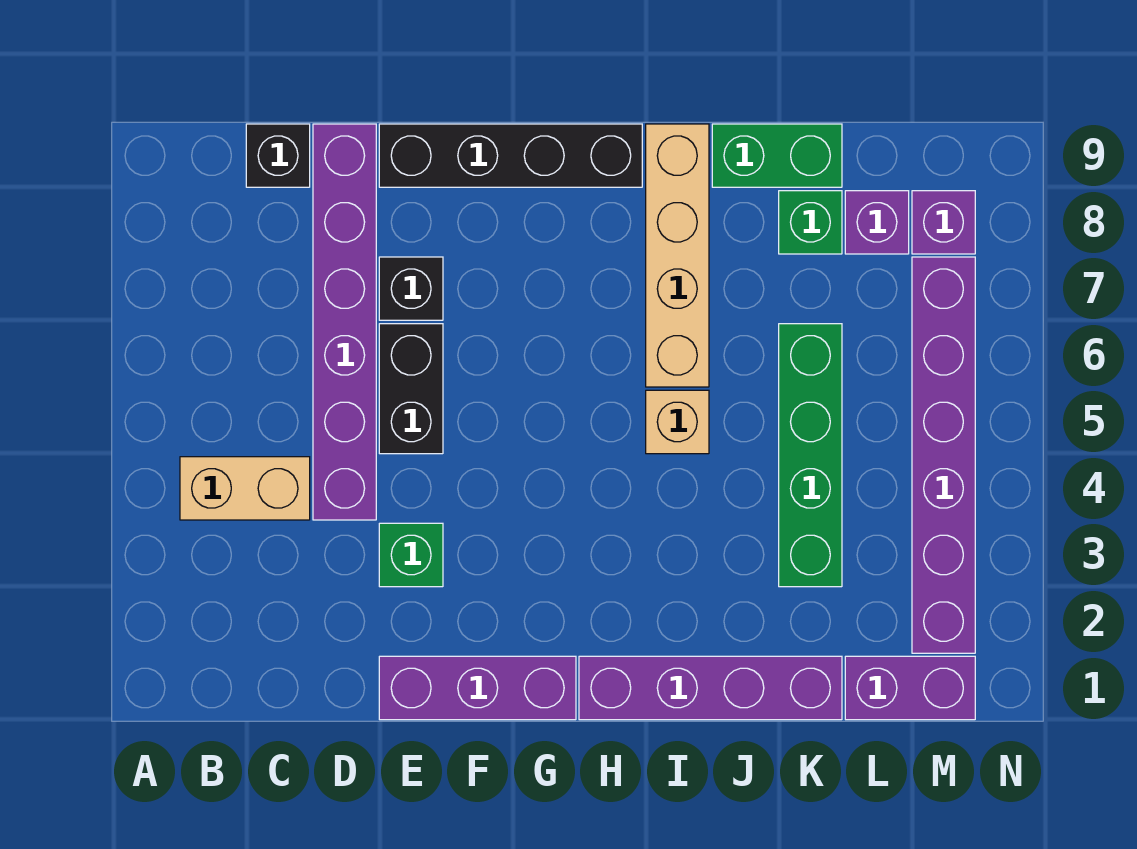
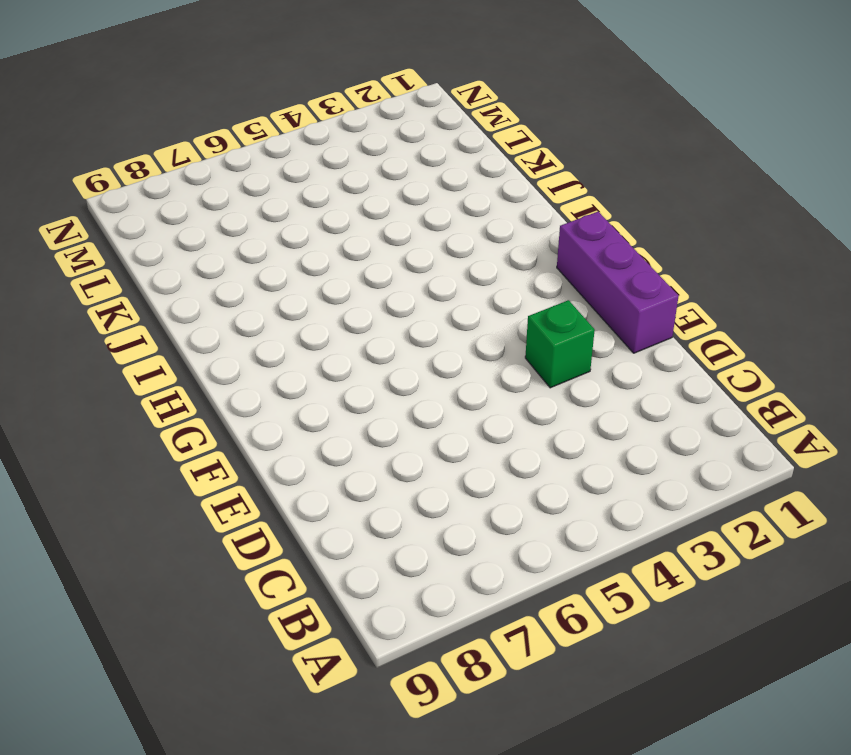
none -> tan brick B4:C4 level 1
none -> black brick C9 level 1
none -> purple brick D4:D9 level 1

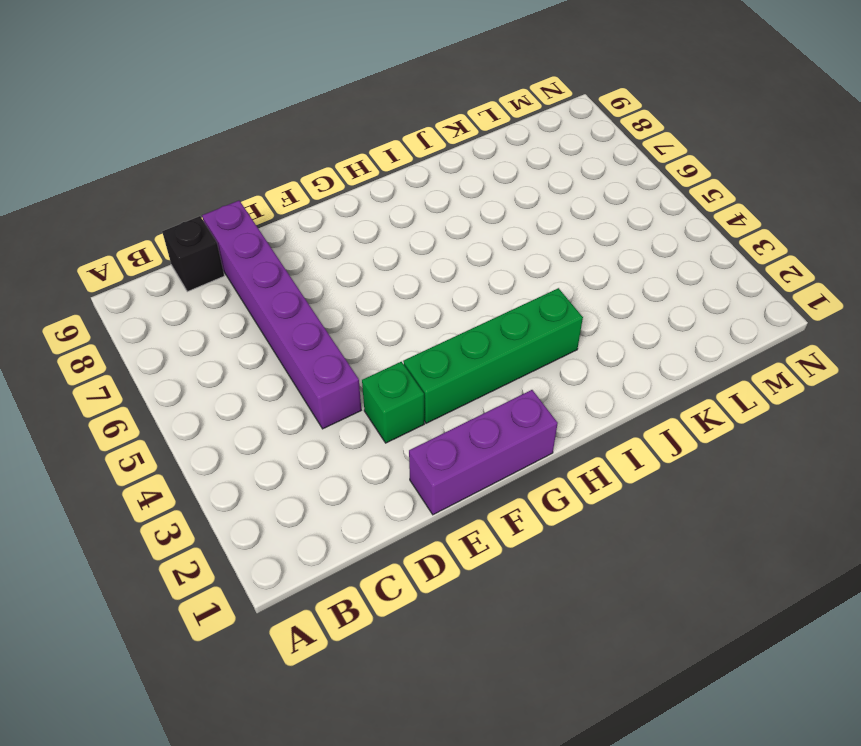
green brick F3:I3 level 1 -> green brick K3:K6 level 1
none -> tan brick B4:C4 level 1
none -> black brick E5:E6 level 1
none -> black brick E7 level 1

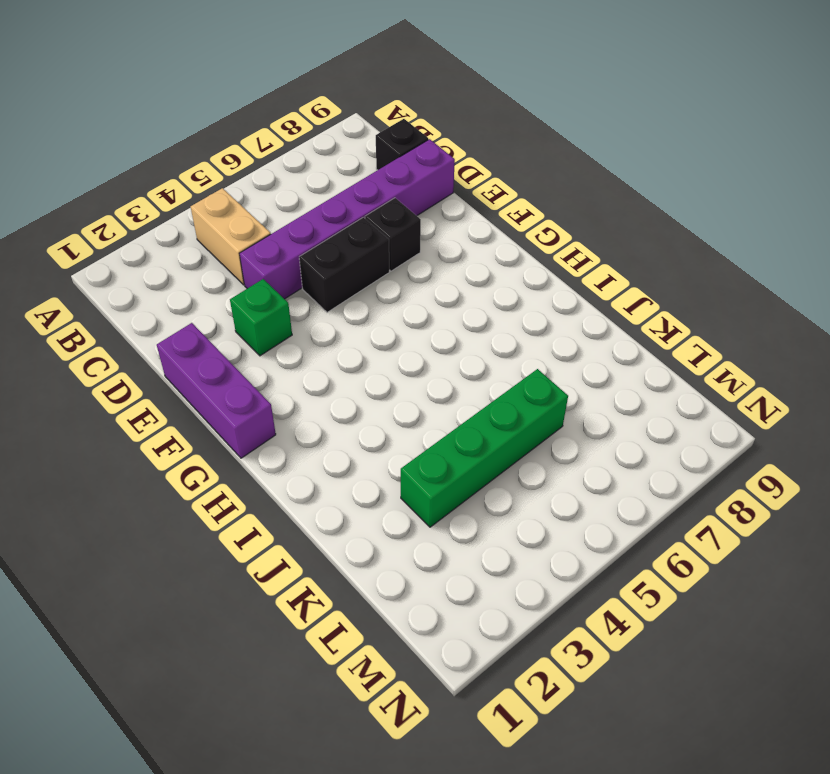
none -> black brick E9:H9 level 1
none -> purple brick H1:K1 level 1
none -> tan brick I5 level 1

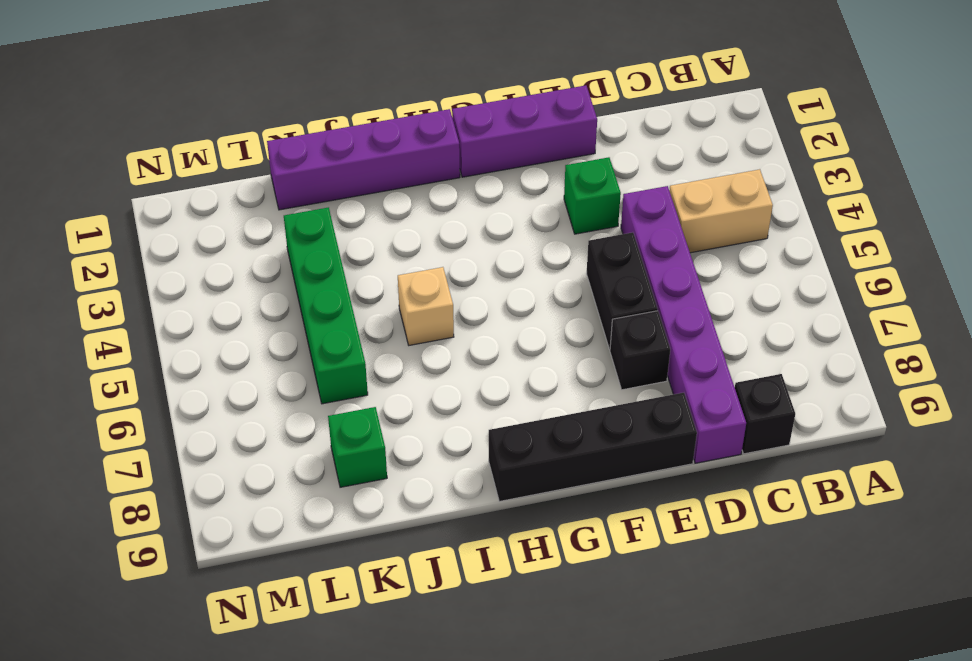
none -> tan brick I6:I9 level 1
none -> green brick J9:K9 level 1
none -> purple brick L1:M1 level 1

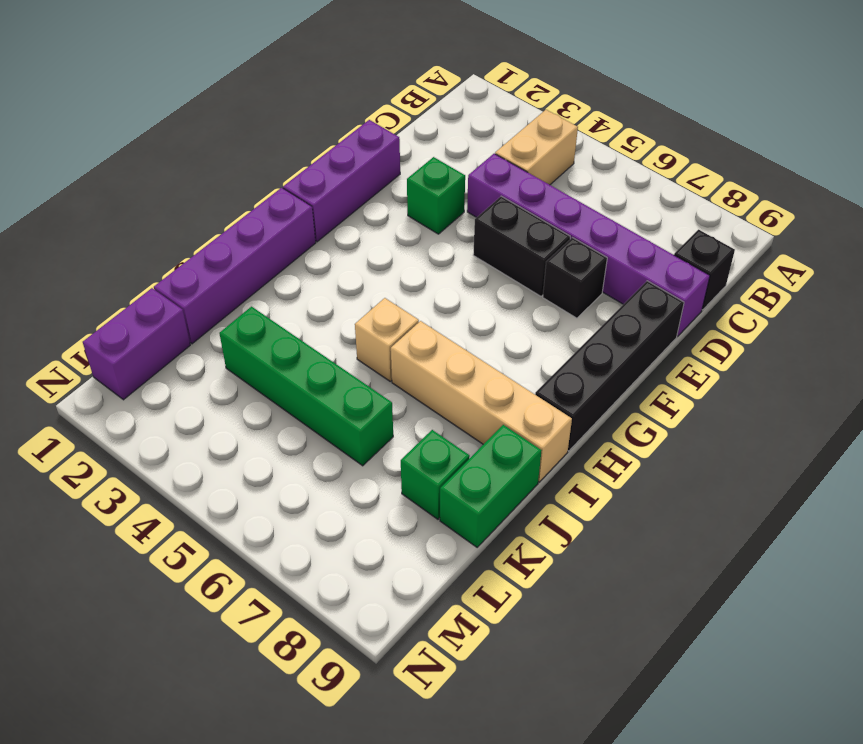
none -> purple brick L8 level 1
none -> purple brick M2:M7 level 1
none -> purple brick M8 level 1

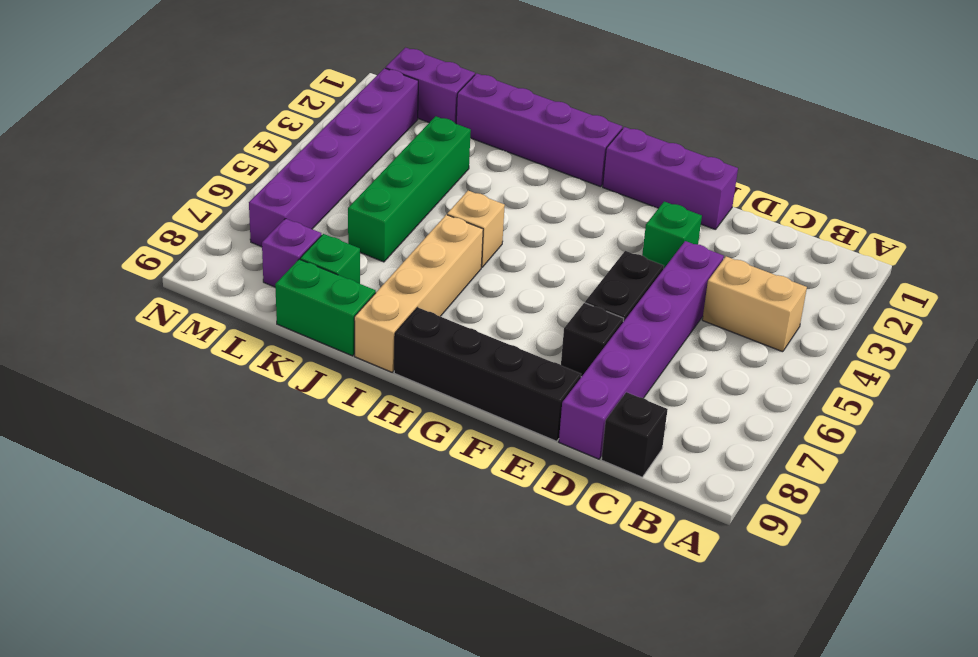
none -> purple brick M8 level 1

